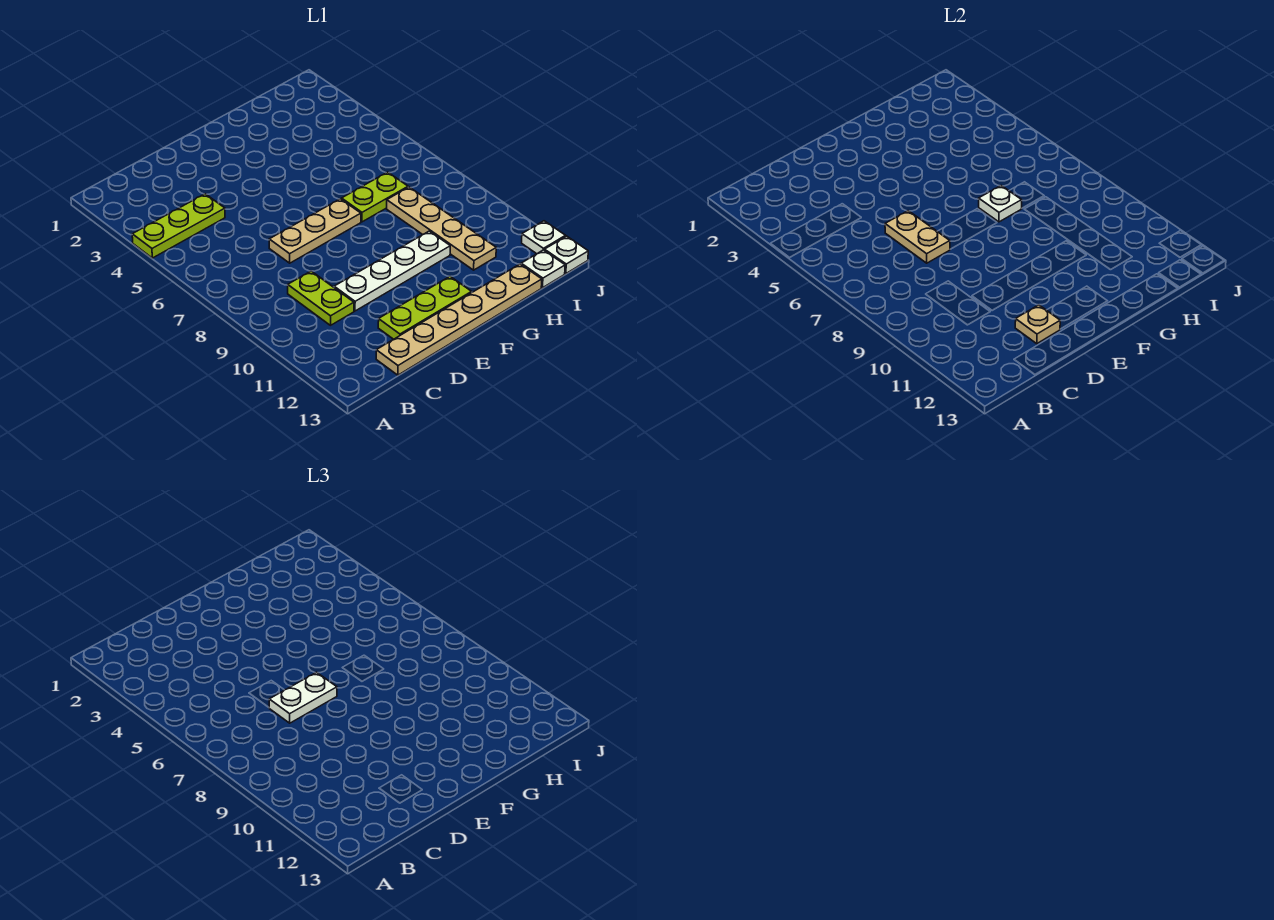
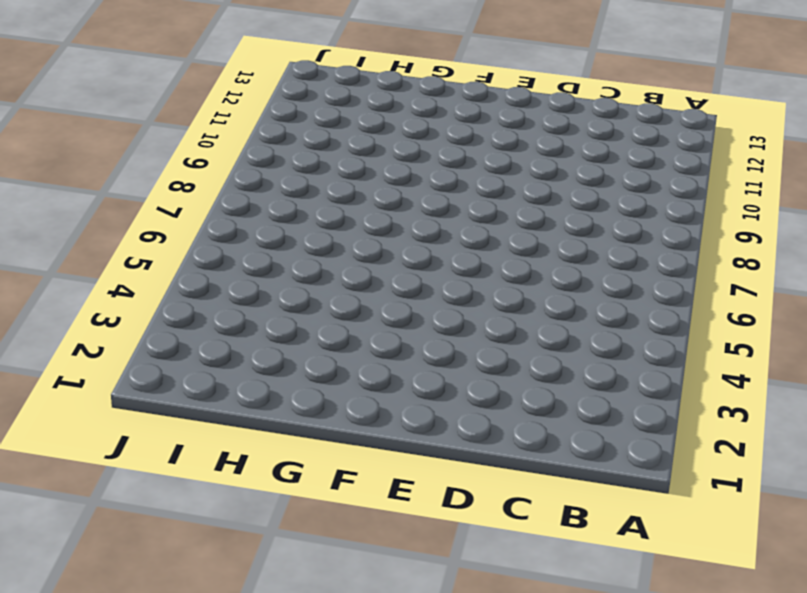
none -> lime plate A4:C4 level 1
none -> lime plate C9:C10 level 1
none -> tan plate C13:H13 level 1

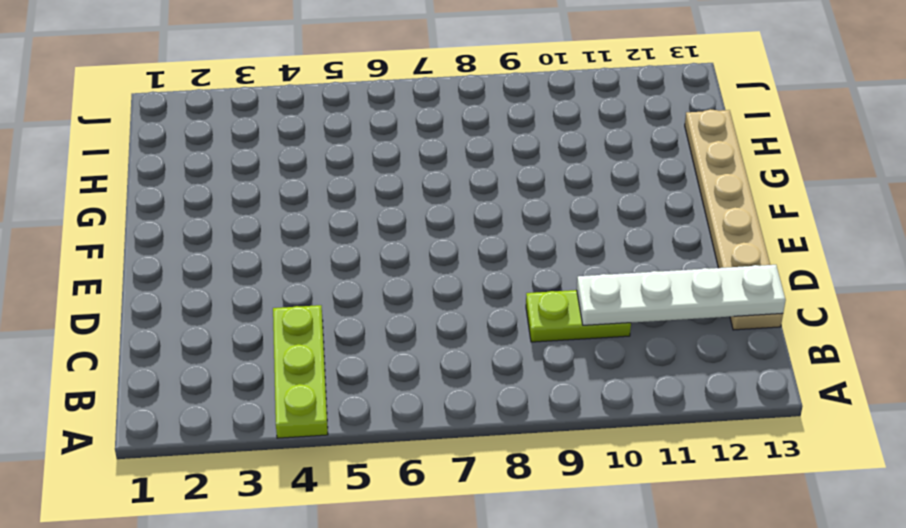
white plate C10:C13 level 2 -> white plate D10:G10 level 1
none -> tan plate D7:F7 level 1
none -> lime plate D12:F12 level 1
none -> lime plate G7:H7 level 1

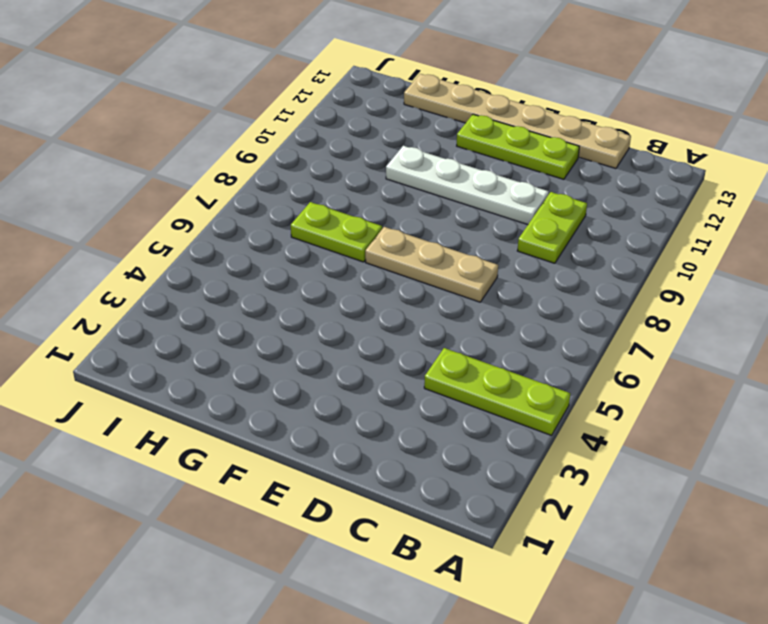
none -> tan plate H8:H11 level 1
none -> white plate I13 level 1
none -> white plate J12 level 1

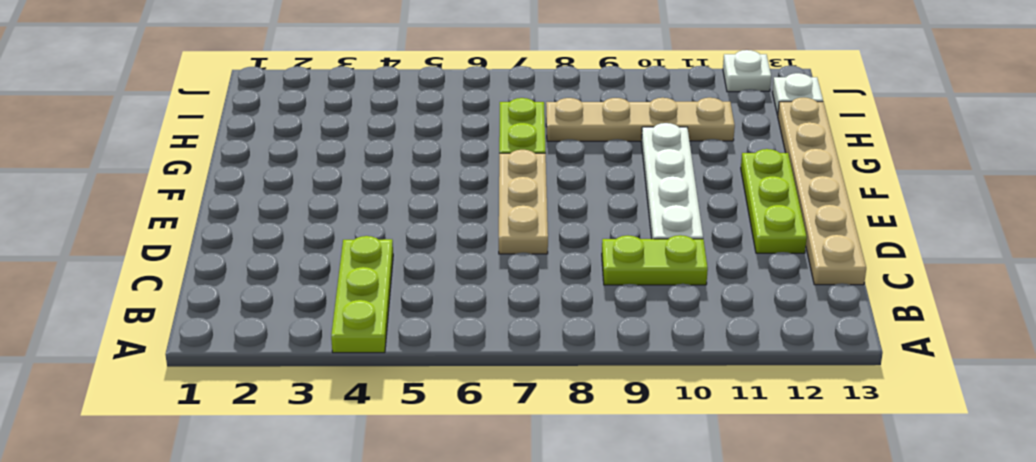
none -> white plate J13 level 1
none -> tan plate D6:D7 level 2
none -> tan plate D12 level 2

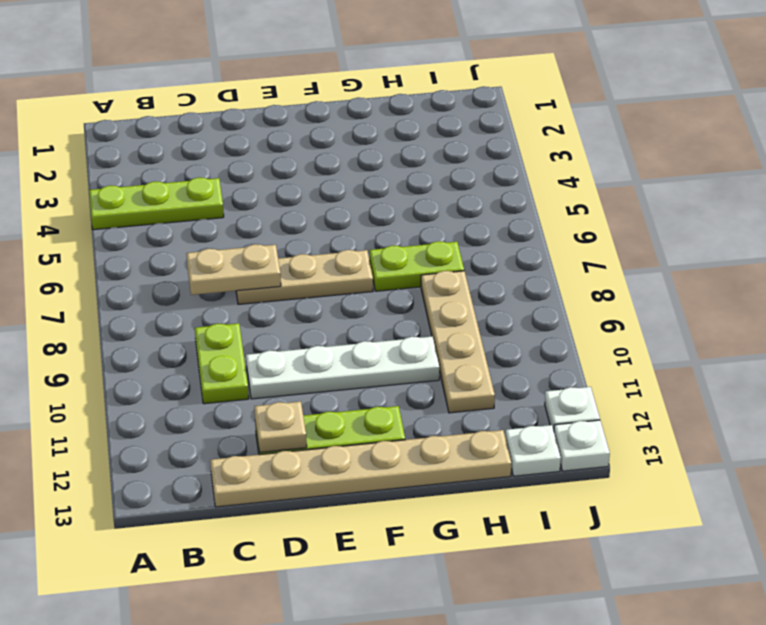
tan plate C7:D7 level 2 -> tan plate D6:D7 level 2
none -> white plate G7 level 2
none -> white plate D7:E7 level 3

